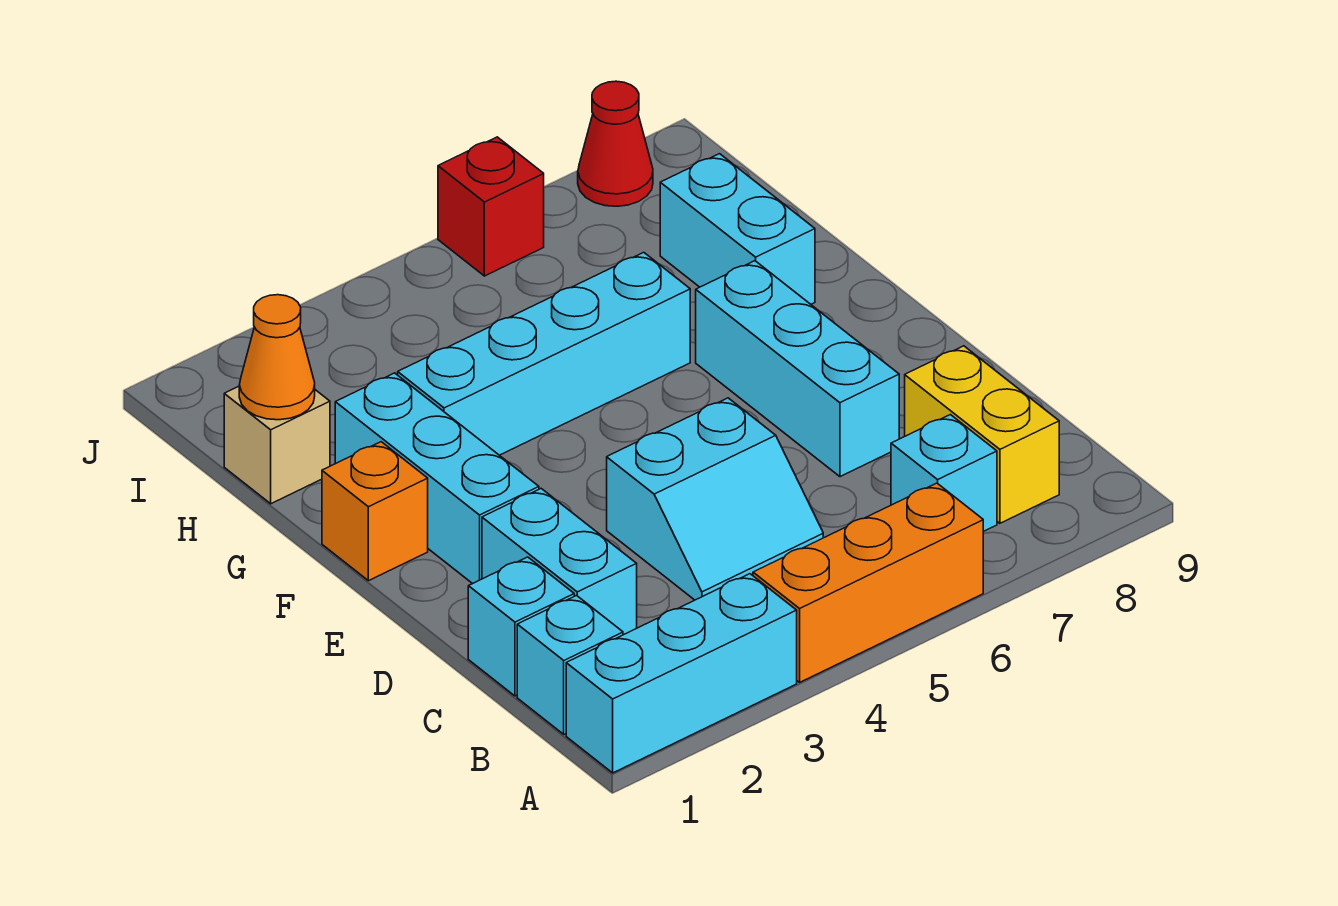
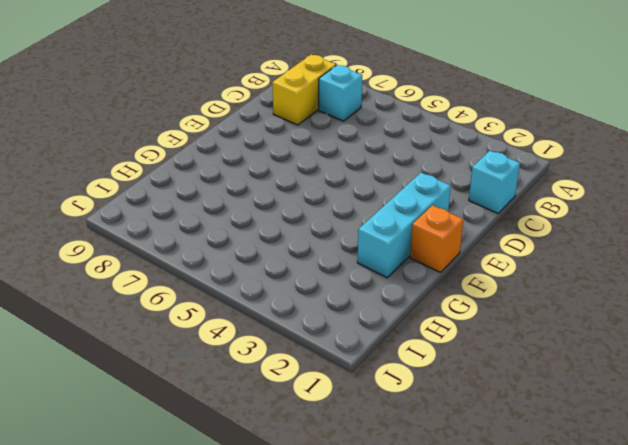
none -> cyan brick A1:A3 level 1
none -> orange brick A4:A6 level 1
none -> cyan brick B1 level 1

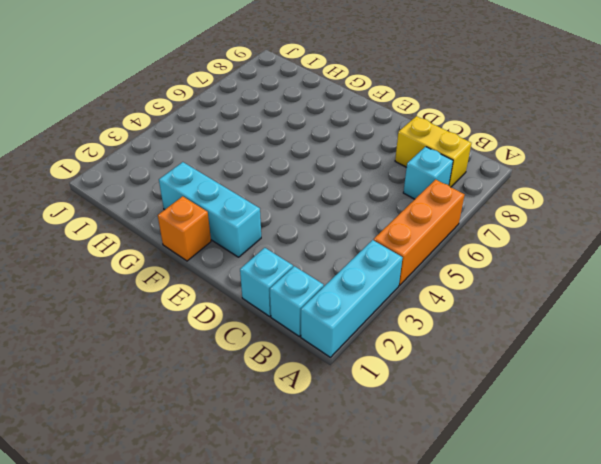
none -> cyan brick C2:D2 level 1
none -> cyan slope C4:D5 level 1 top D
none -> cyan brick D7:F7 level 1

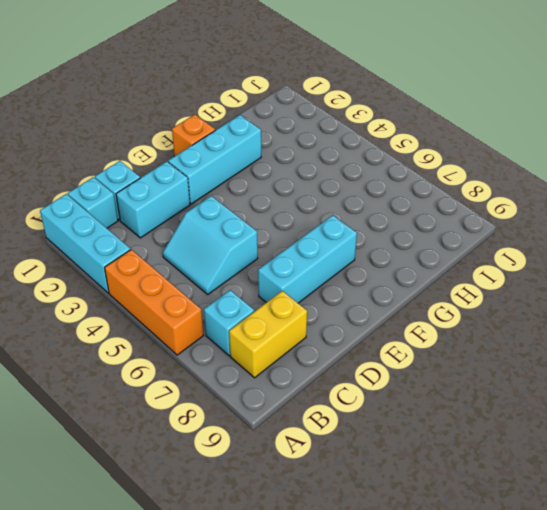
none -> cyan brick G3:G6 level 1
none -> cyan brick G8:H8 level 1
none -> tan brick H1 level 1

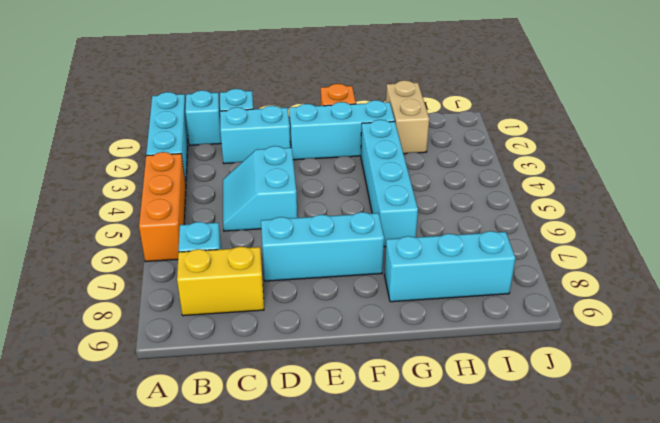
cyan brick G8:I8 level 1 -> cyan brick G8:H8 level 1
tan brick H1:H2 level 1 -> tan brick H1 level 1
none -> red brick J6 level 1
none -> red cone J8 level 1
none -> orange cone H1 level 2

